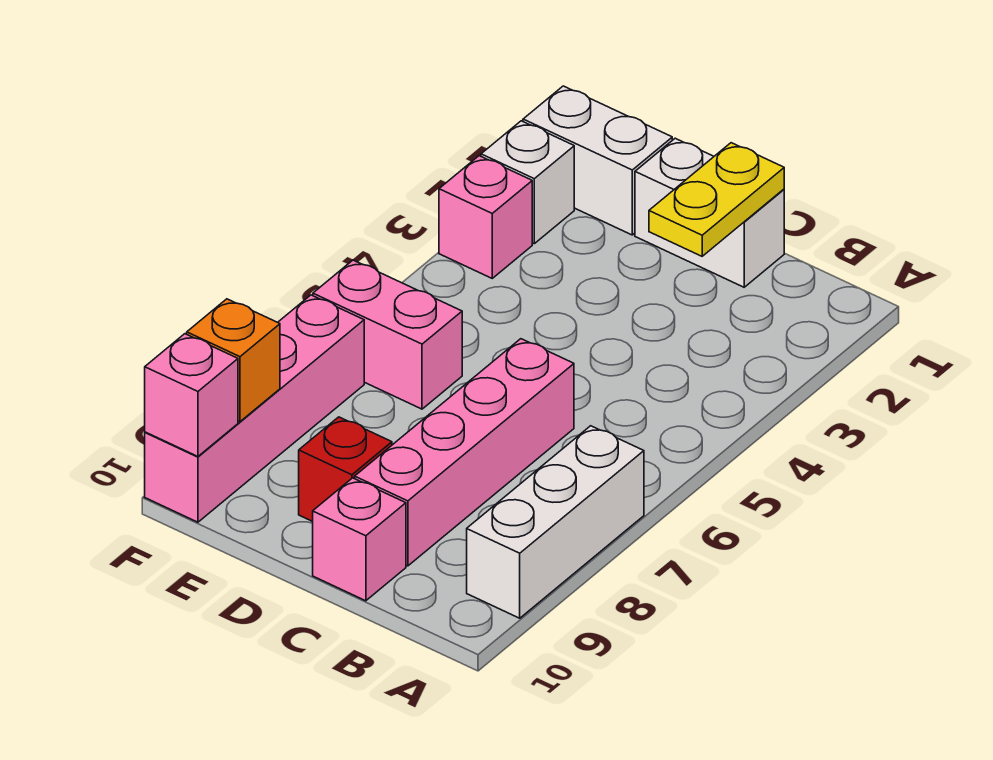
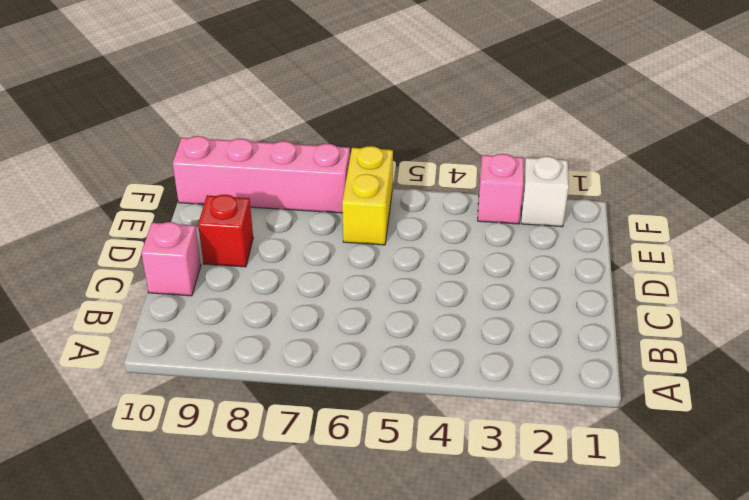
yellow brick E6:F6 level 1 -> pink brick E6:F6 level 1
none -> white brick A7:A9 level 1
none -> white brick C1:D1 level 1
none -> pink brick C6:C9 level 1

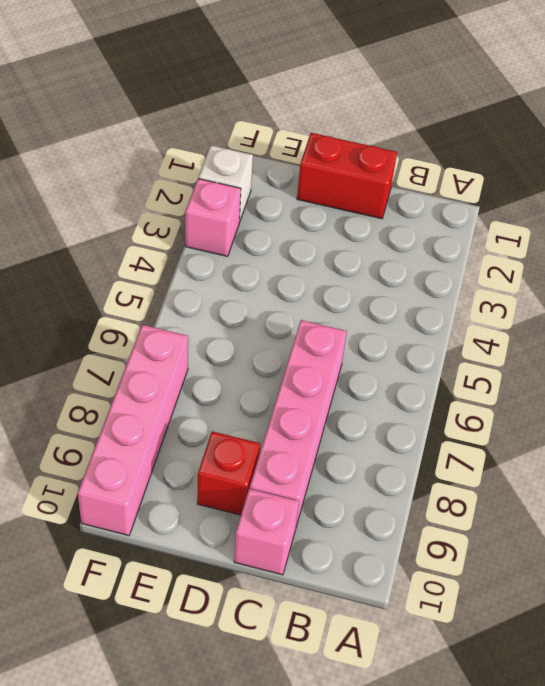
red brick C1:D1 level 1 -> white brick C1:D1 level 1
none -> white brick A7:A9 level 1
none -> white brick E1:F1 level 1
none -> pink brick E6:F6 level 1

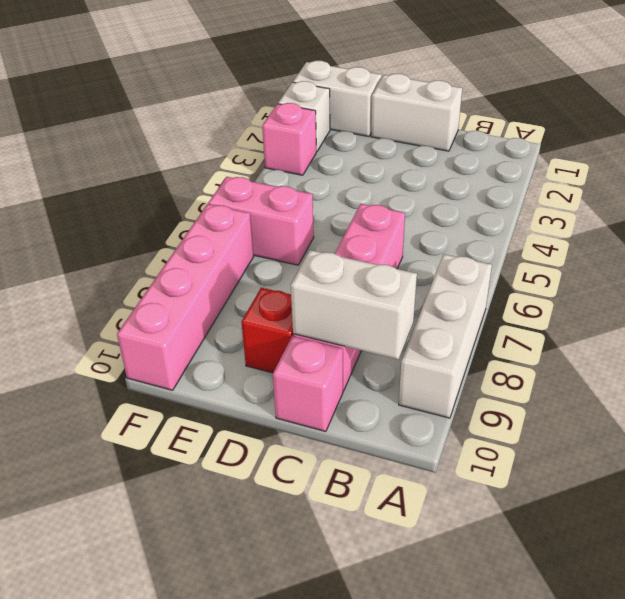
white brick B9:C9 level 2 -> none
none -> yellow plate C1:C2 level 2
none -> orange brick F9 level 2
none -> pink brick F10 level 2

